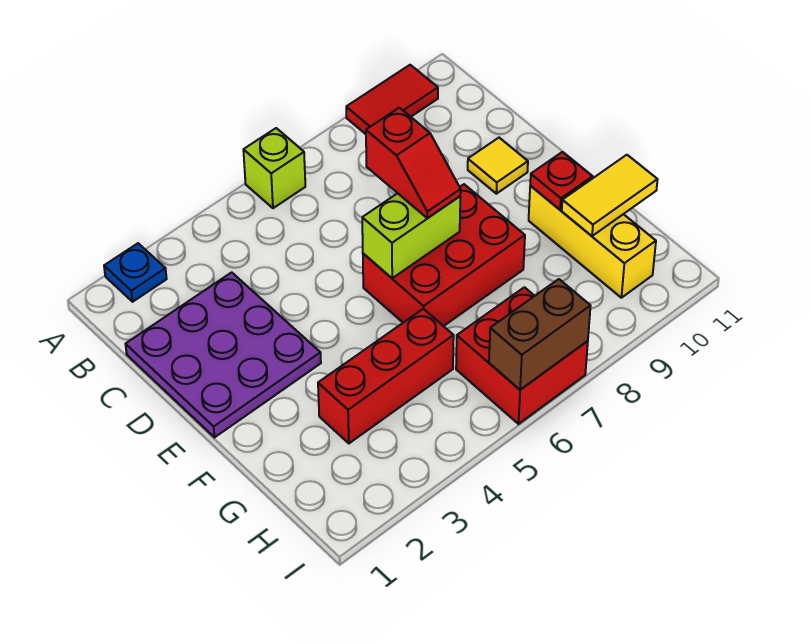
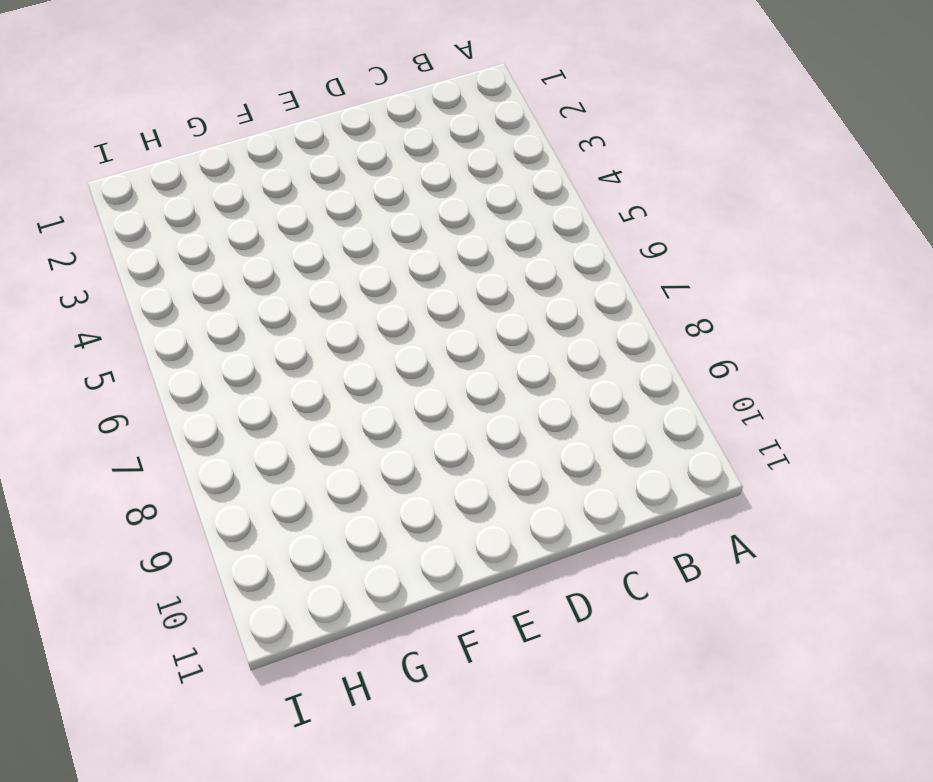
none -> blue plate A2 level 1
none -> lime brick A6 level 1
none -> red tile A9:A10 level 1

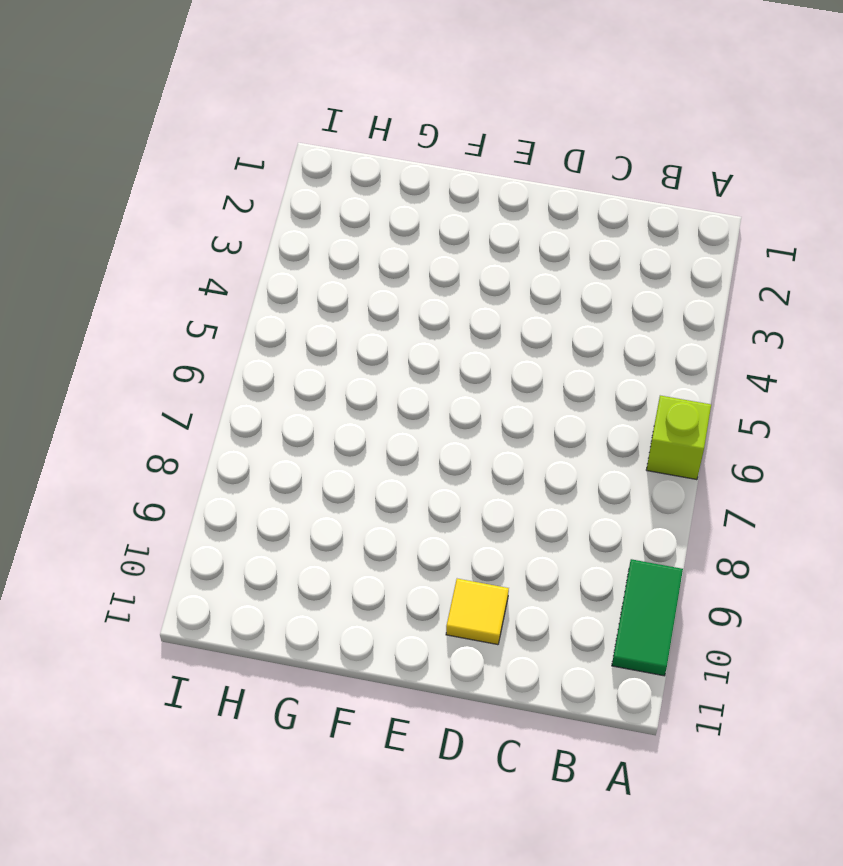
green tile A9:A10 level 1 -> red tile A9:A10 level 1
none -> blue plate A2 level 1
none -> purple plate C1:E3 level 1
none -> red brick E6:F8 level 1

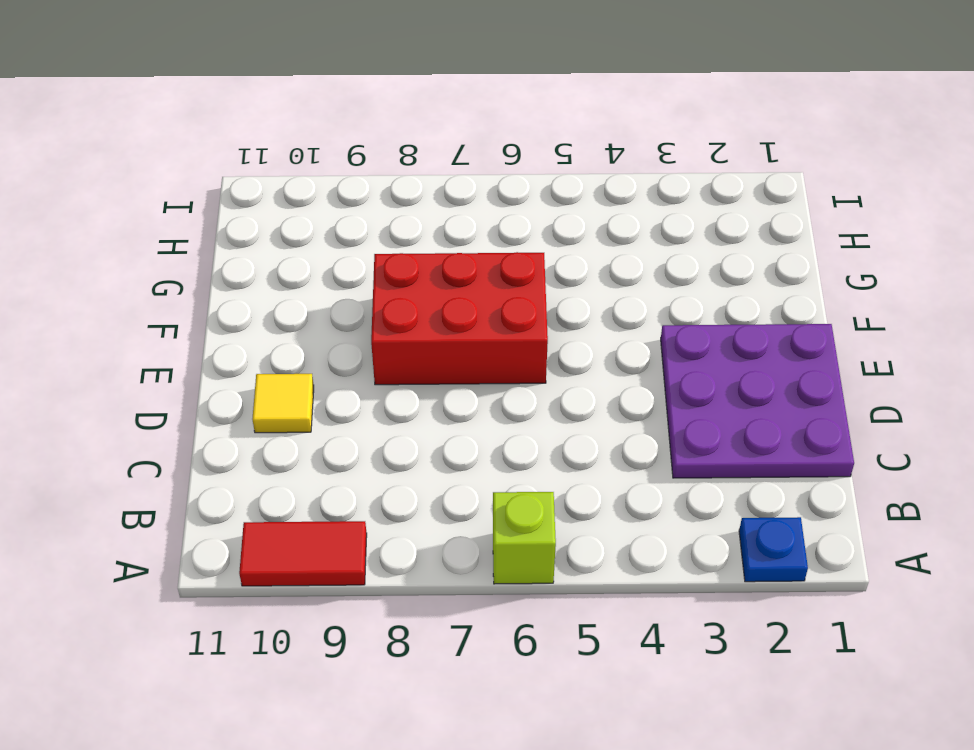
none -> yellow brick F10:H10 level 1
none -> red brick G3:G5 level 1
none -> red brick H6:I7 level 1

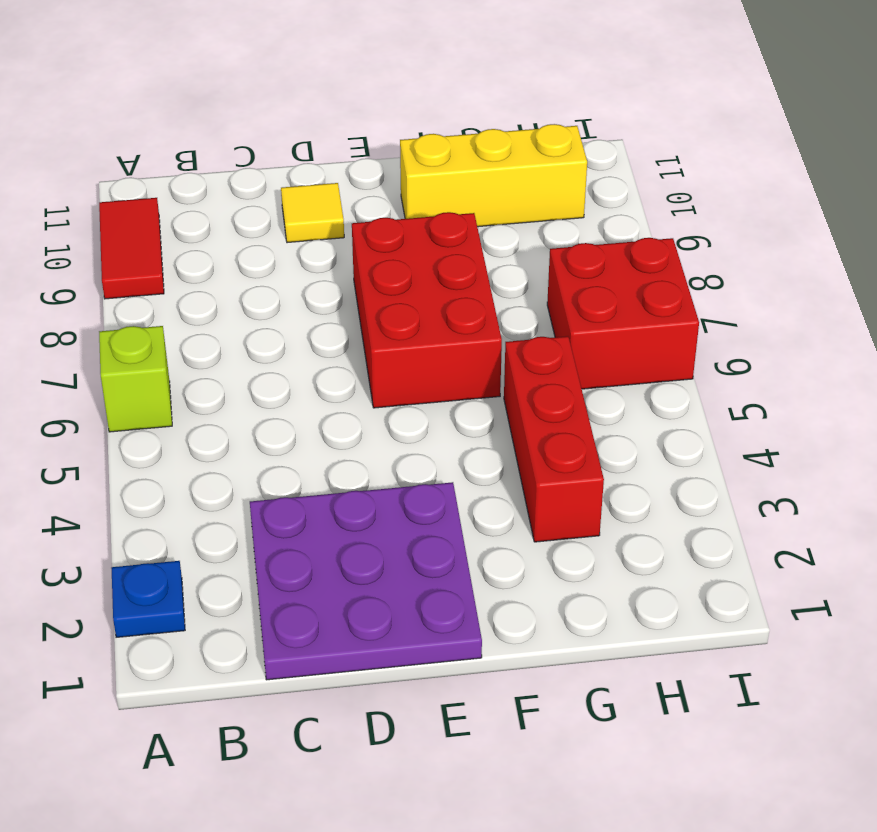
none -> lime brick E6:E7 level 2
none -> red plate F10 level 2
none -> yellow tile G10:G11 level 2

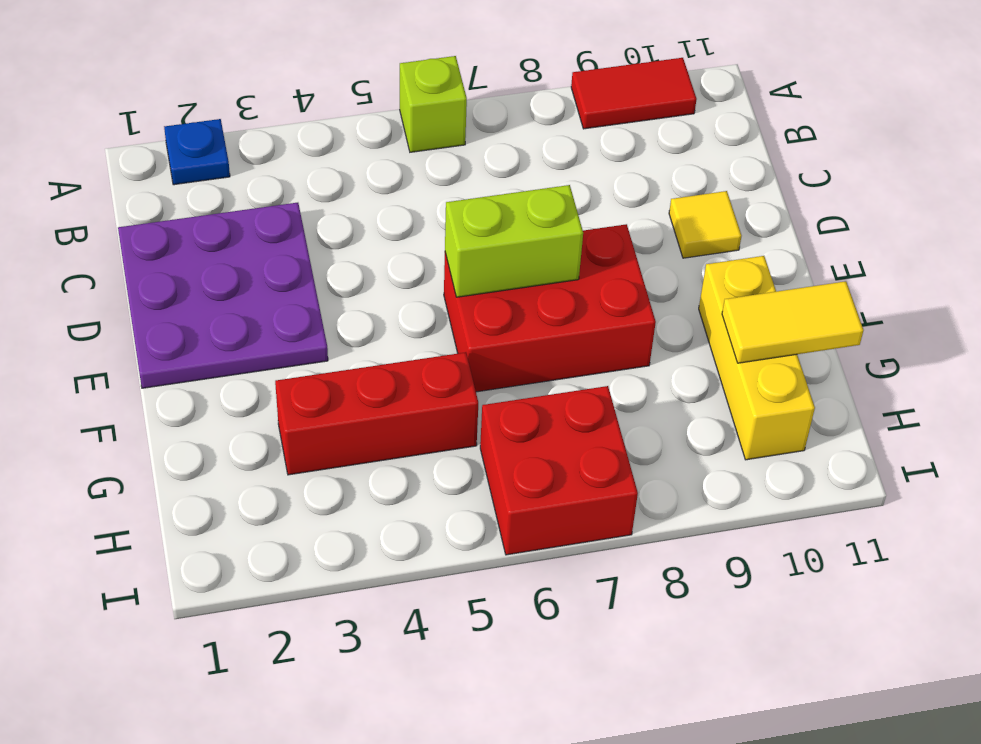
none -> red plate F10 level 2
none -> brown brick I6:I7 level 2
none -> red slope D7:E7 level 3 top D

